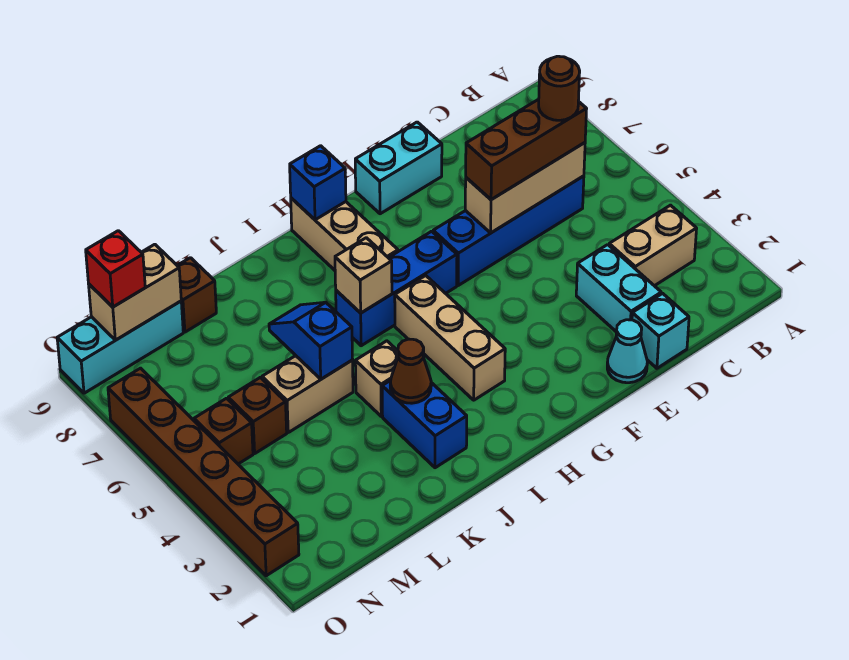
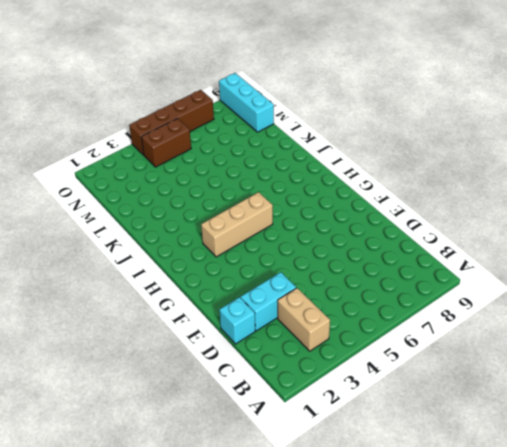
brown brick N4:N5 level 1 -> brown brick N5 level 1
brown brick O4:O7 level 1 -> brown brick O2:O7 level 1
none -> blue brick C6:F6 level 1
none -> cyan cone E1 level 1
none -> cyan brick E9:F9 level 1

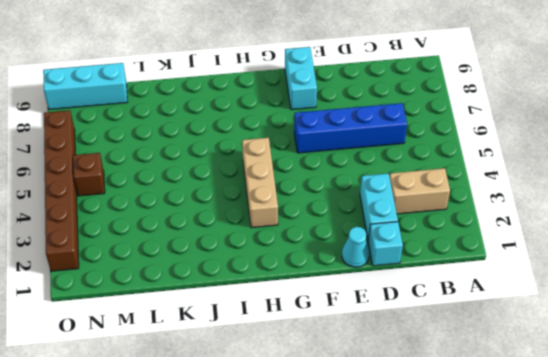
cyan brick F8:F9 level 1 -> cyan brick E9:F9 level 1
none -> blue brick G6:I6 level 1
none -> tan brick H7:H9 level 1
none -> blue brick J2:J3 level 1

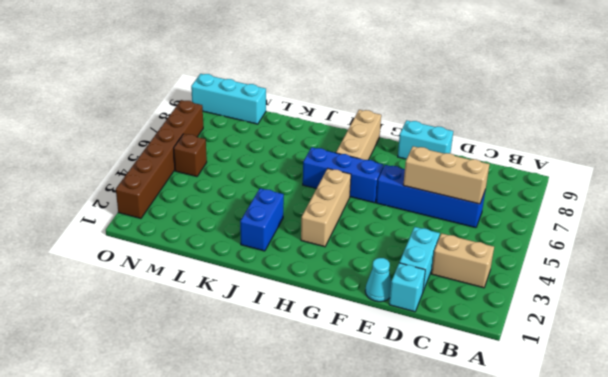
none -> tan brick J4 level 1
none -> tan brick K5:L5 level 1
none -> brown brick L9 level 1

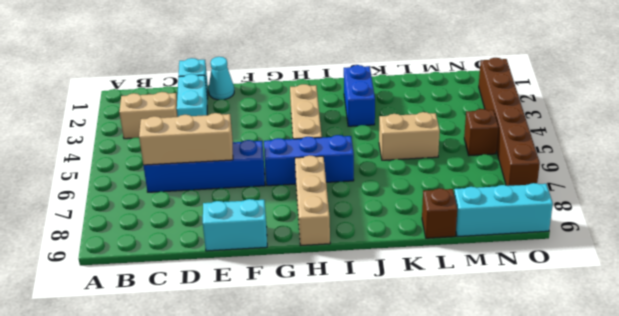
none -> tan brick J4 level 1
none -> brown brick M5 level 1
none -> blue brick H9 level 2

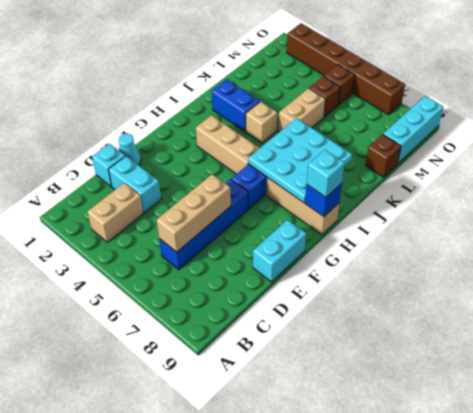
cyan plate H6:J8 level 2 -> tan brick I6 level 2
cyan brick H9 level 3 -> none
none -> brown cone J3 level 2
none -> blue slope K5:K6 level 2 top 5
none -> tan brick M9:N9 level 2

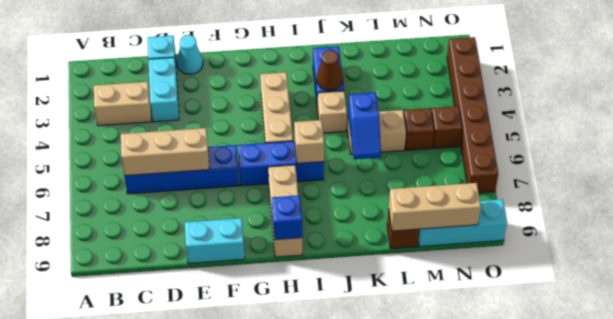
tan brick L9:N9 level 2 -> tan brick M9:N9 level 2
none -> brown brick C6:E6 level 3
none -> red brick N9 level 3
none -> brown round brick C6 level 4

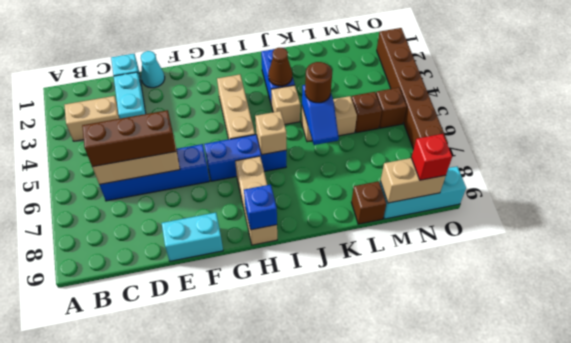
brown round brick K5 level 3 -> brown round brick C6 level 4

